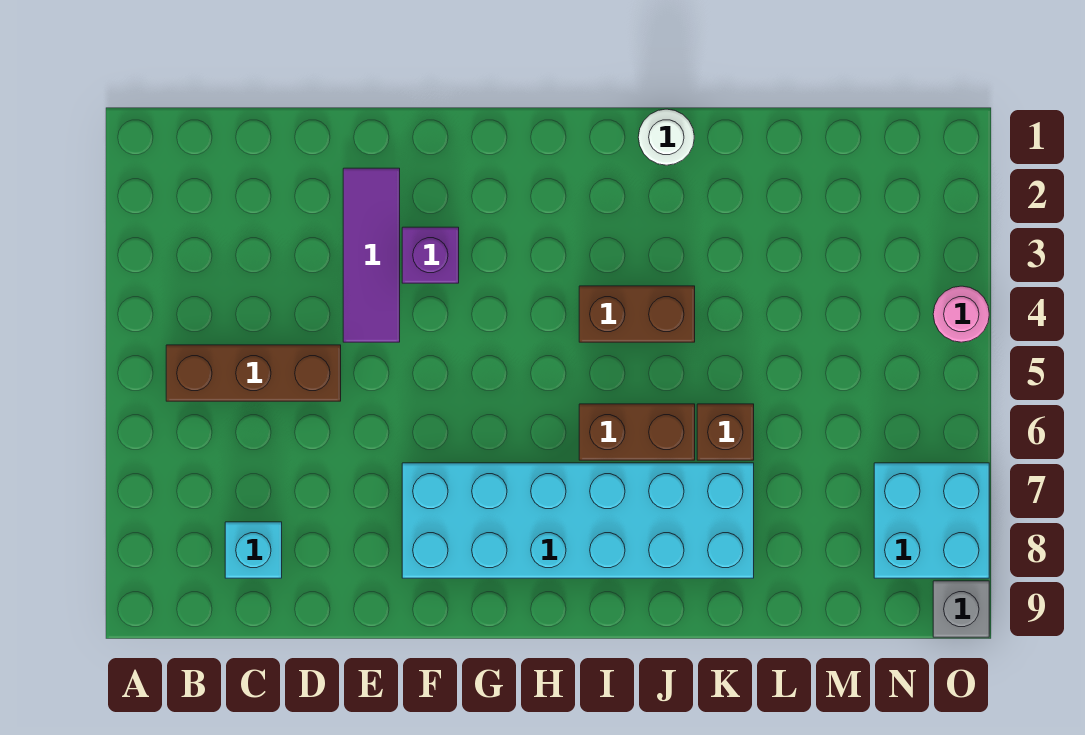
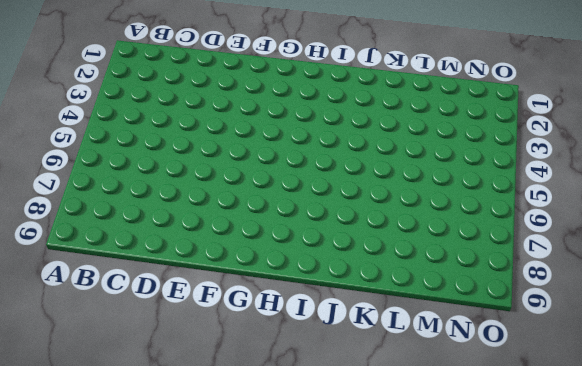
none -> brown brick B5:D5 level 1
none -> cyan brick C8 level 1
none -> purple tile E2:E4 level 1

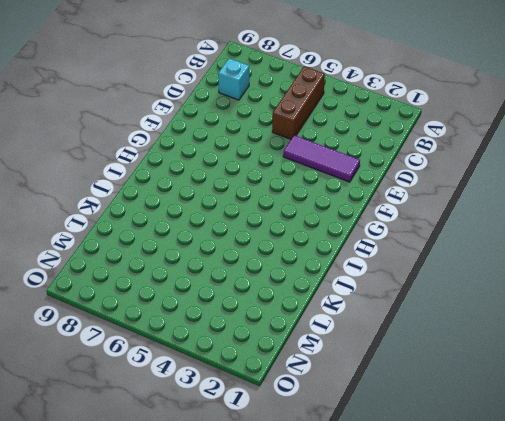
none -> purple brick F3 level 1
none -> cyan brick F7:K8 level 1
none -> brown brick I4:J4 level 1

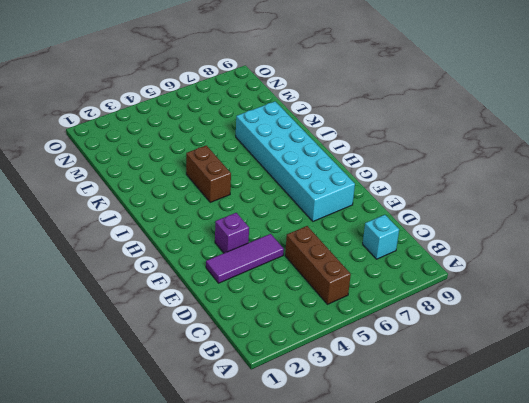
none -> brown brick I6:J6 level 1
none -> white round brick J1 level 1
none -> brown brick K6 level 1

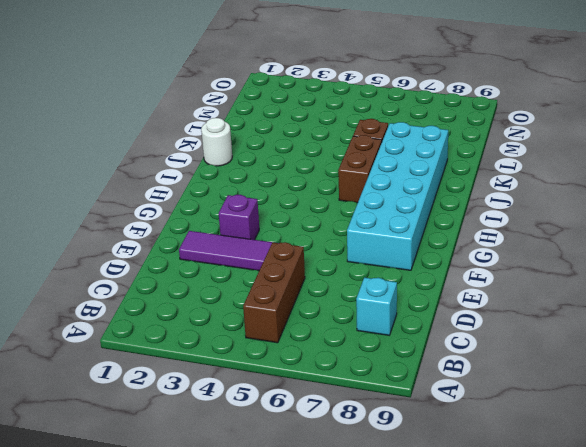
none -> brown brick I4:J4 level 1
none -> cyan brick N7:O8 level 1
none -> pink round brick O4 level 1

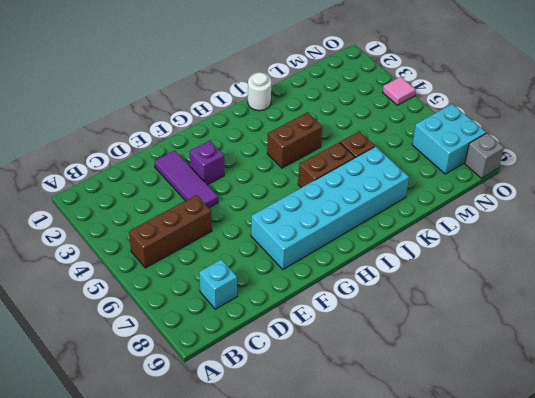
pink tile O4 level 1 -> pink round brick O4 level 1

